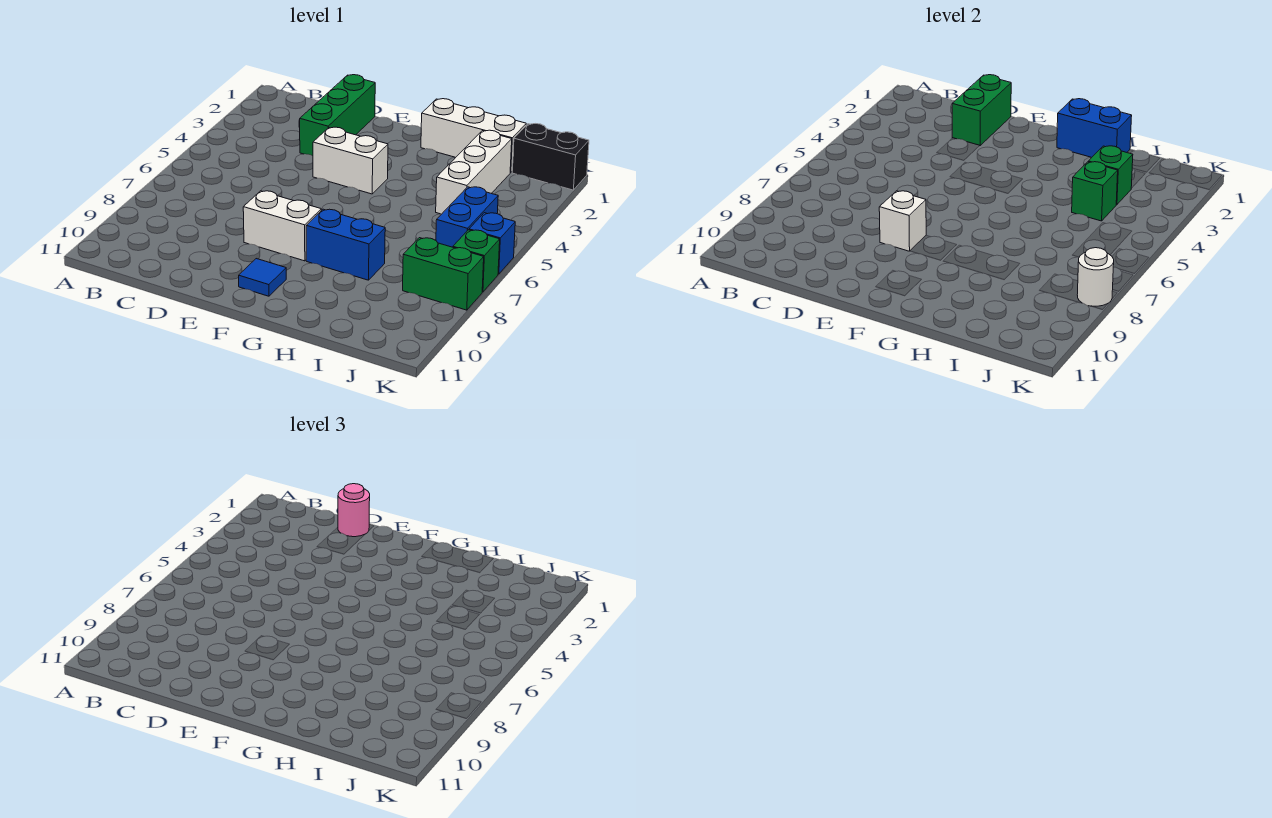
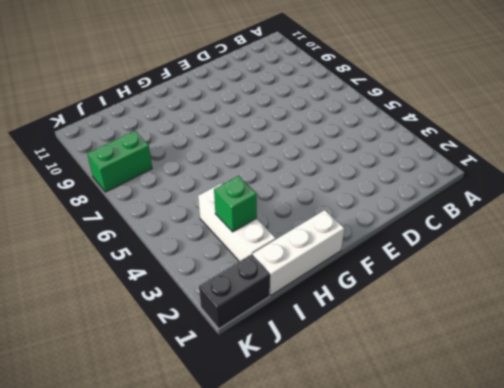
none -> green brick D1:D3 level 1
none -> white brick E4:F4 level 1
none -> white brick E8:F8 level 1

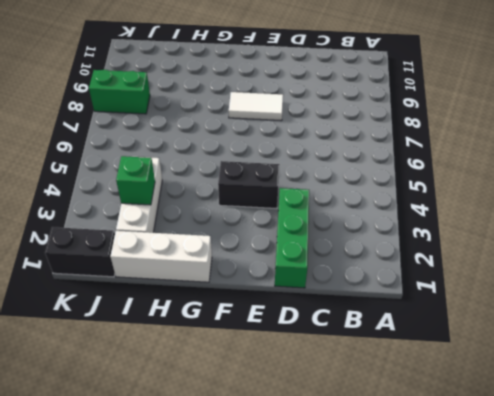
black brick E4:F4 level 1 -> white brick E4:F4 level 1
white tile E8:F8 level 1 -> white brick E8:F8 level 1
none -> blue tile F10 level 1
none -> blue brick G8:H8 level 1
none -> blue brick J5:J6 level 1

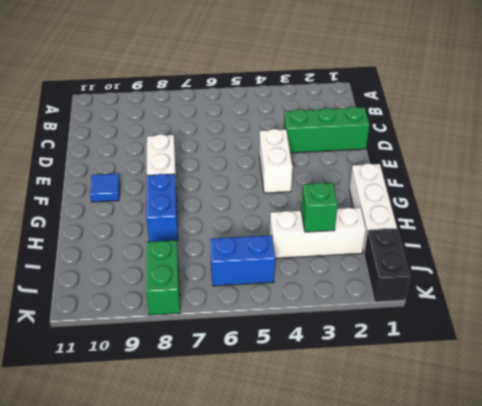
none -> blue brick K6 level 1
none -> green brick K7 level 1
none -> green brick D1:D2 level 2

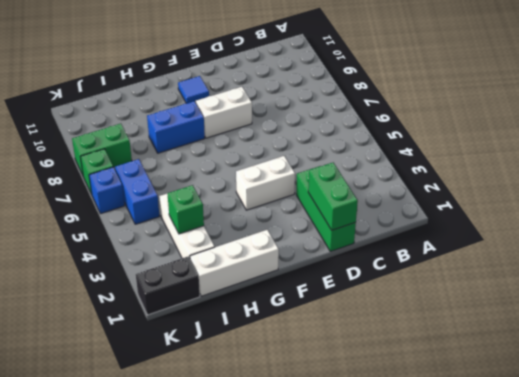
none -> white brick E8 level 2
none -> blue brick G1:H1 level 2
none -> green brick I4 level 2

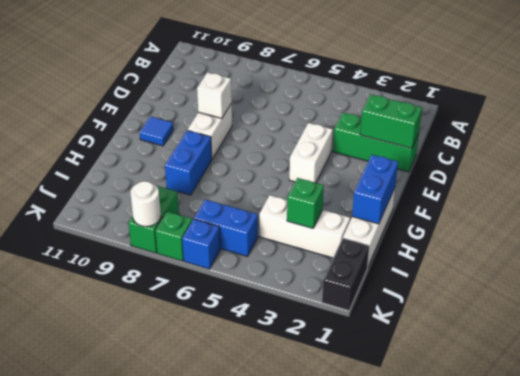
none -> green brick I4 level 2
none -> pink round brick D1 level 3

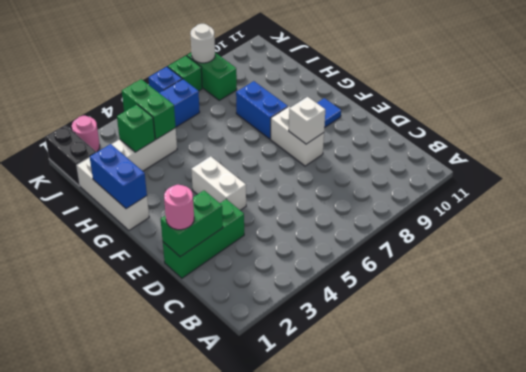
green brick I4:J4 level 2 -> green brick I4 level 2
pink round brick K2 level 1 -> none

